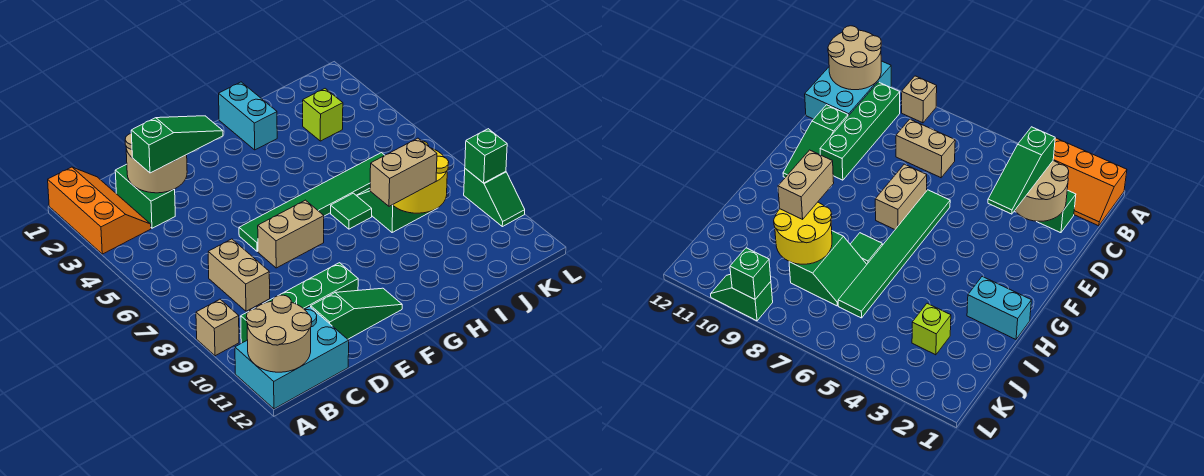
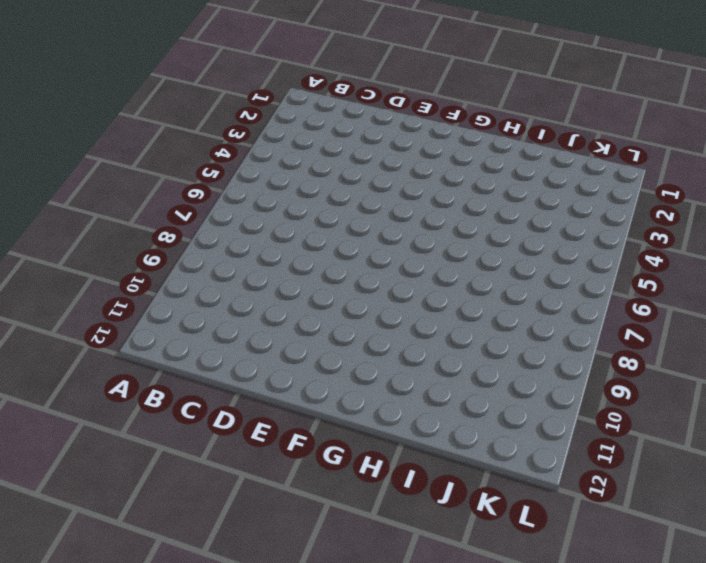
none -> orange slope A1:B3 level 1 top A
none -> tan brick A9 level 1
none -> cyan brick A11:C12 level 1

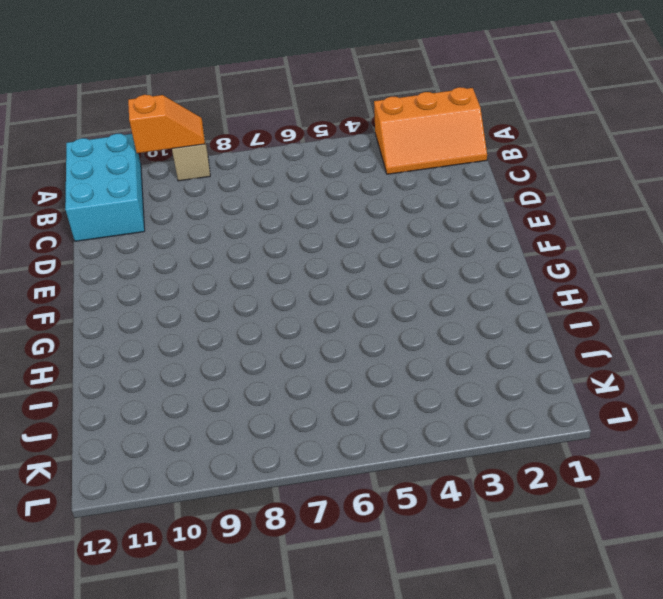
orange slope A9:A10 level 2 top 10 -> none
none -> green brick B10:E10 level 1
none -> green brick C2:C3 level 1
none -> tan brick C7:C8 level 1

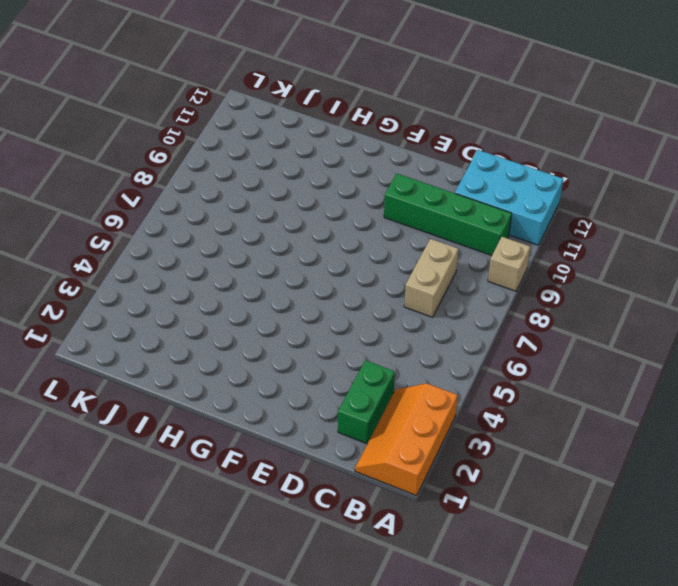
none -> green slope D11:F11 level 1 top D
none -> green tile E6:J6 level 1
none -> tan brick E7:F7 level 1

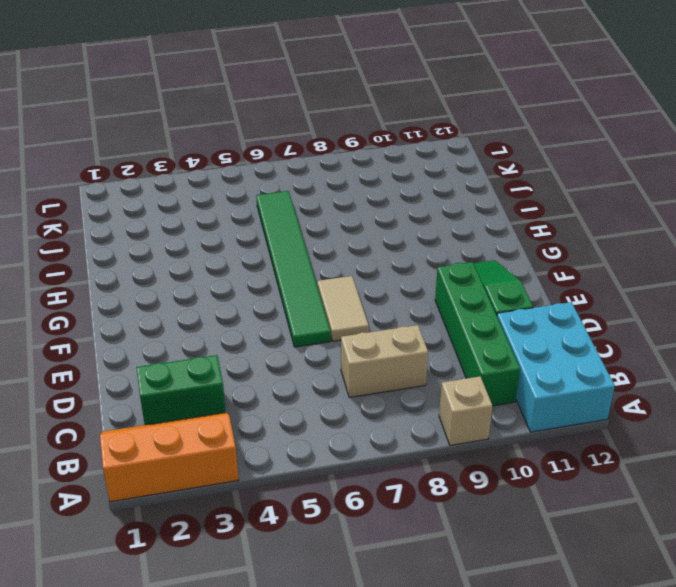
tan tile E7:F7 level 1 -> tan brick E7:F7 level 1
none -> cyan brick H1:H2 level 1
none -> green tile H7 level 1
none -> green slope I7:J8 level 1 top 8

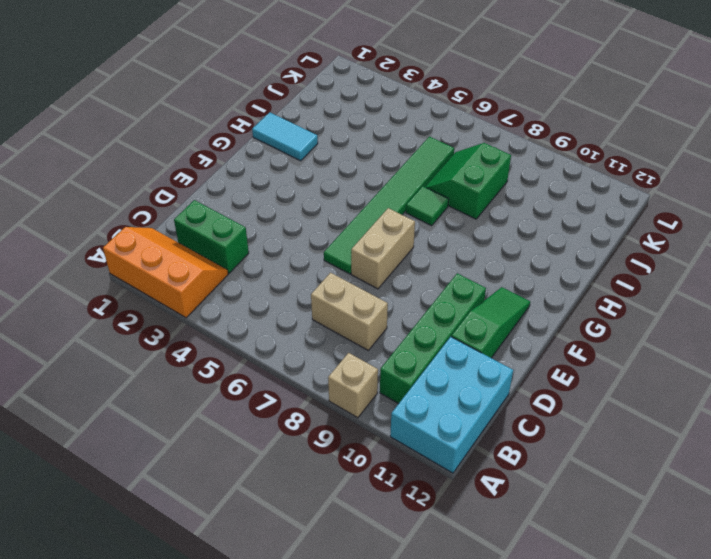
cyan tile H1:H2 level 1 -> cyan brick H1:H2 level 1
none -> lime brick J3 level 1
none -> green slope L9:L10 level 1 top 9
none -> tan round brick A11:B12 level 2

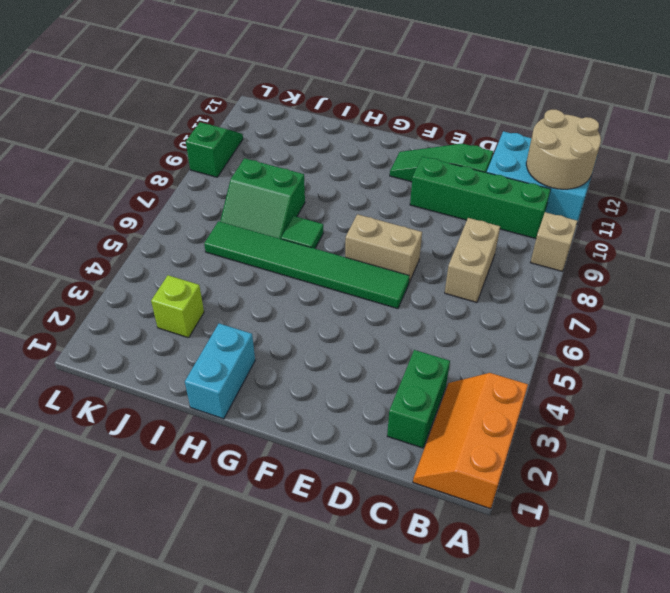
none -> tan round brick C2:D3 level 2
none -> yellow round brick I8:J9 level 2
none -> green brick L9 level 2

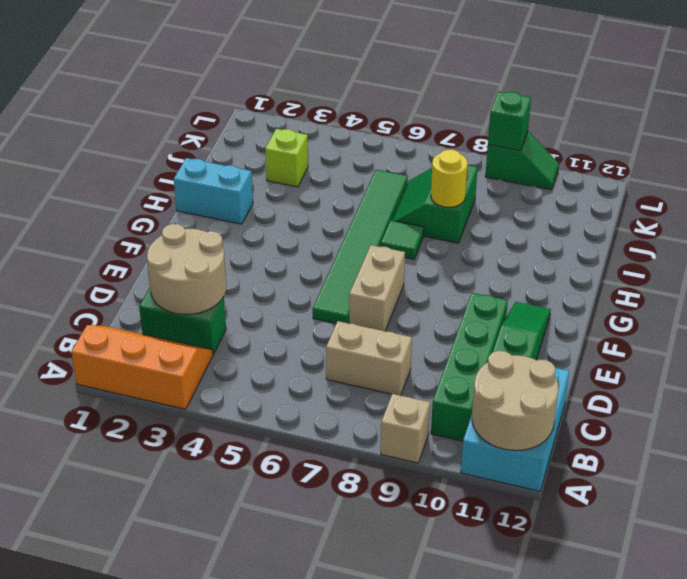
yellow round brick I8 level 2 -> yellow round brick I8:J9 level 2
none -> green slope C3:E3 level 3 top C
none -> tan brick H9:I9 level 3

